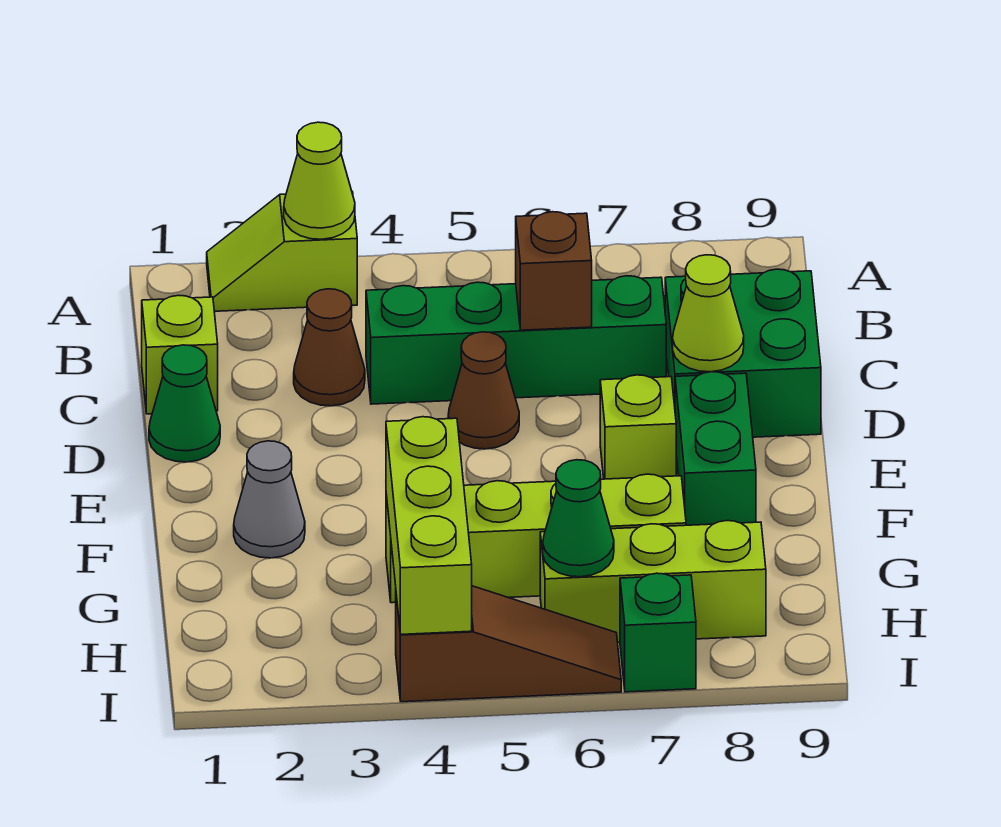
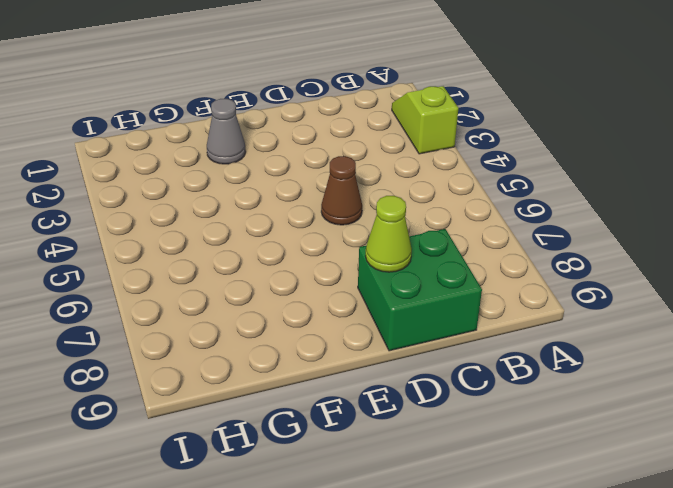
none -> lime brick C1 level 1
none -> brown cone C3 level 1
none -> green brick C4:C7 level 1

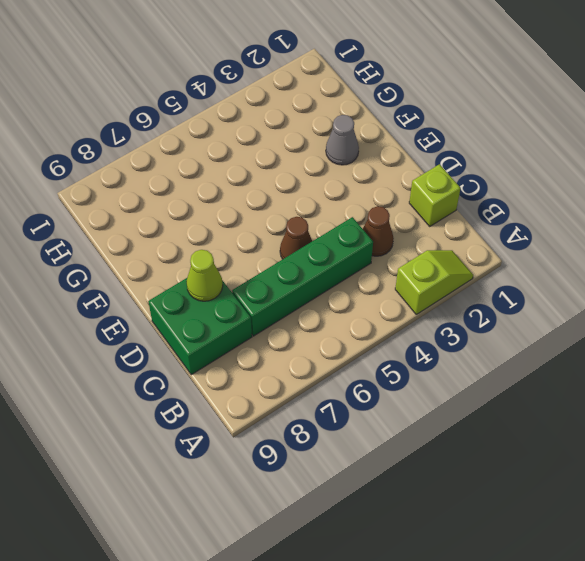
none -> green cone D1 level 1
none -> lime brick E7 level 1
none -> green brick E8:F8 level 1

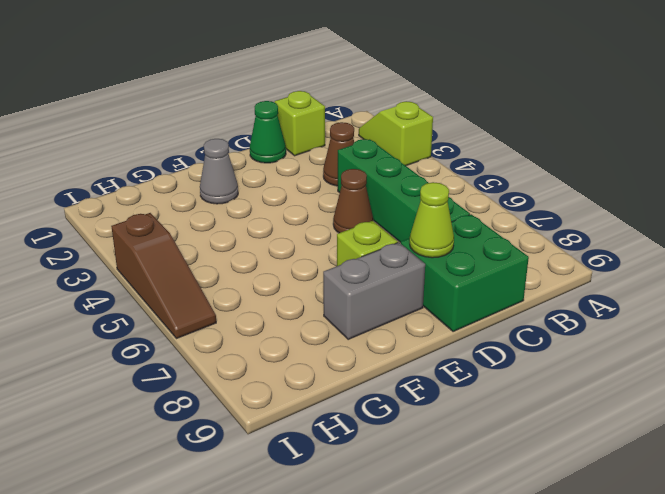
grey brick E8:F8 level 1 -> green brick E8:F8 level 1
none -> lime brick G4:G7 level 1
none -> lime brick H6:H8 level 1
none -> green brick I7 level 1

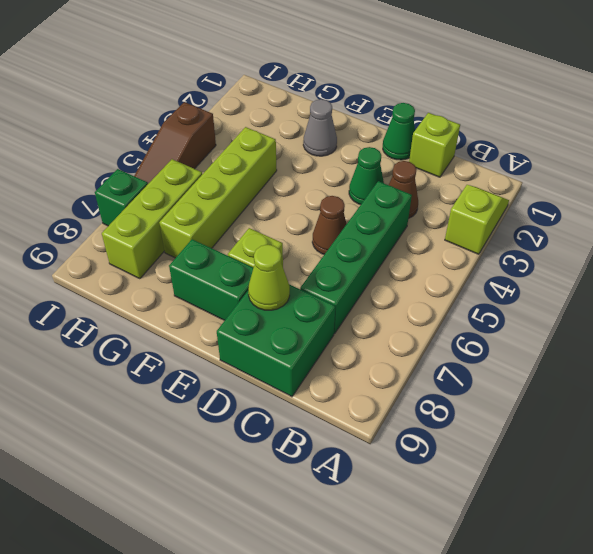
green cone D3 level 1 -> green cone H6 level 2
none -> lime cone A3 level 2
none -> brown brick C6 level 2
none -> lime brick G4:I4 level 2

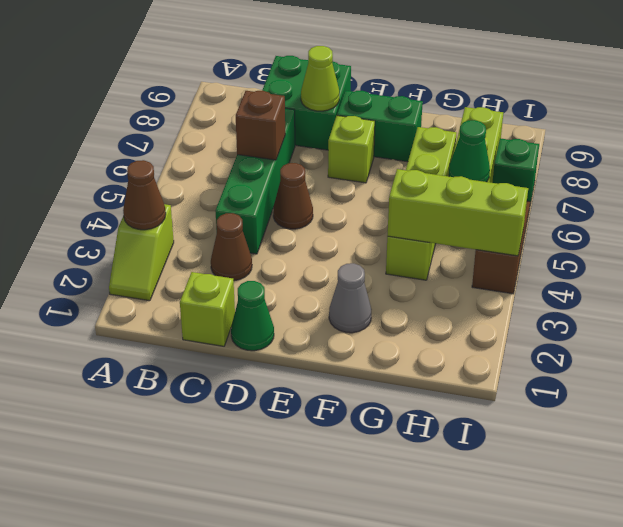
brown cone A3 level 2 -> lime cone A3 level 2

